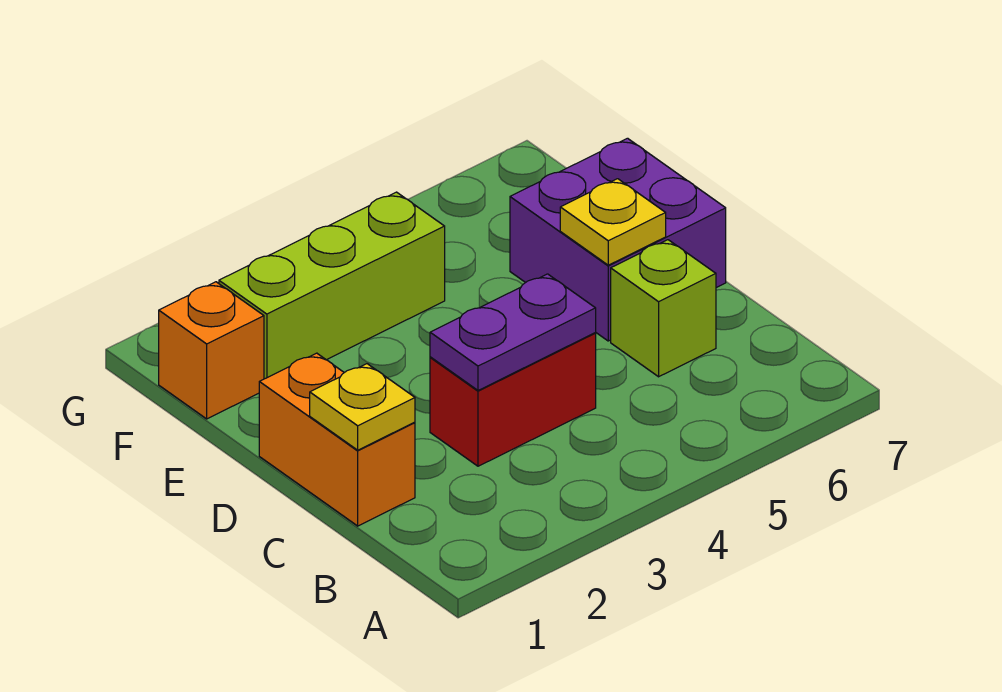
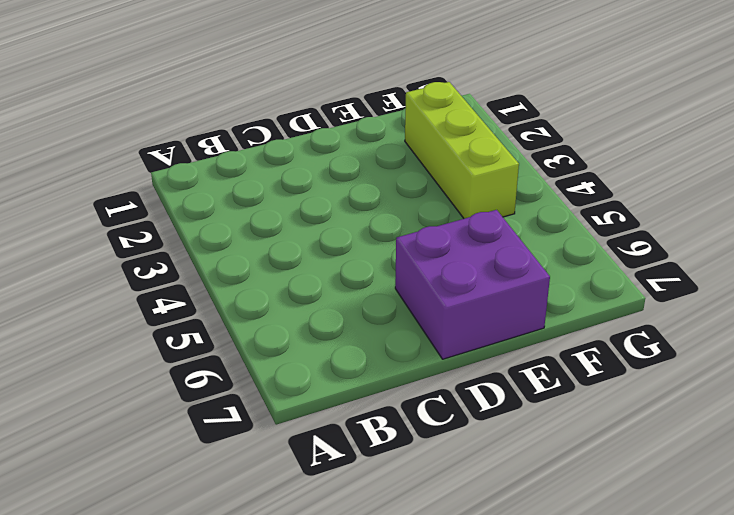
none -> orange brick C1:D1 level 1
none -> red brick C3:C4 level 1

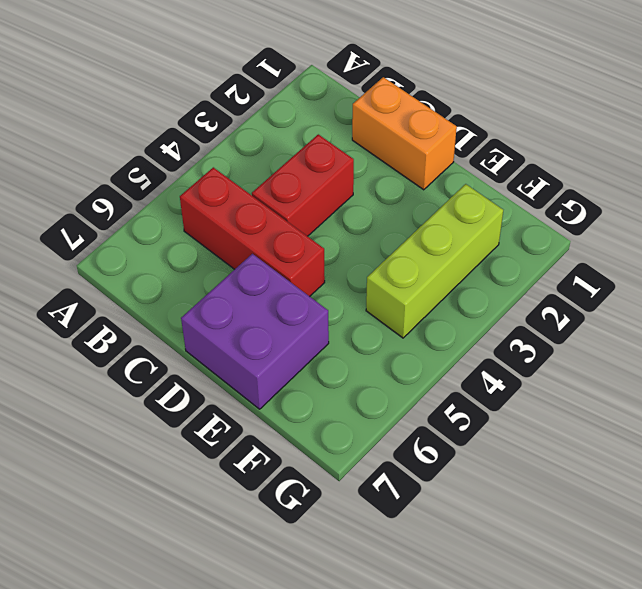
red brick B5:D5 level 1 -> none
none -> lime brick C6 level 1
none -> orange brick F1 level 1

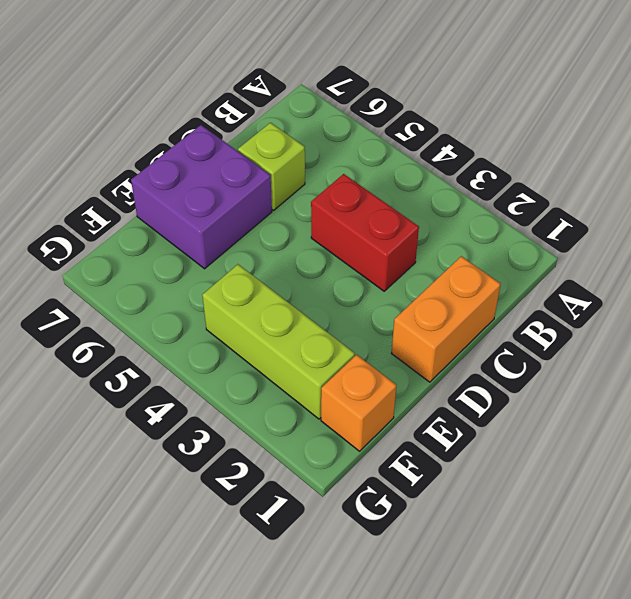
none -> yellow plate C1 level 2
none -> purple plate C3:C4 level 2

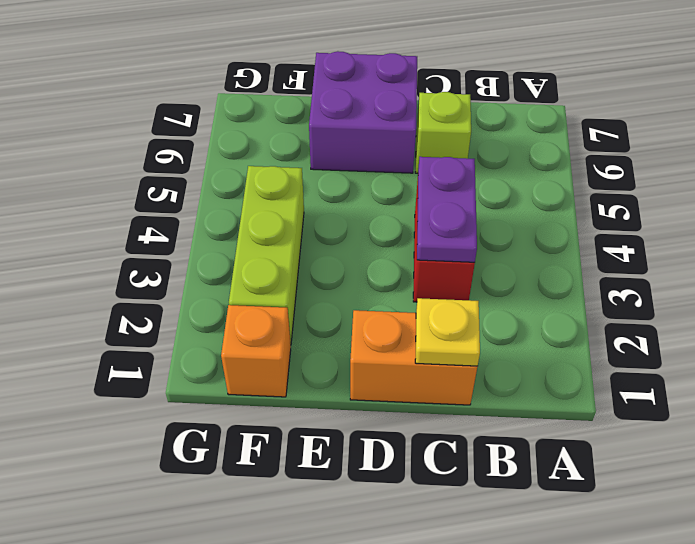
none -> yellow plate D6 level 2

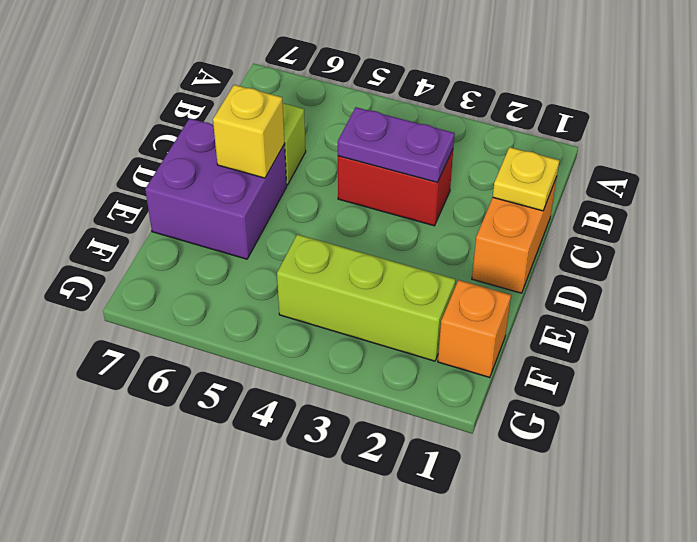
yellow brick D6 level 2 -> yellow plate D6 level 2

